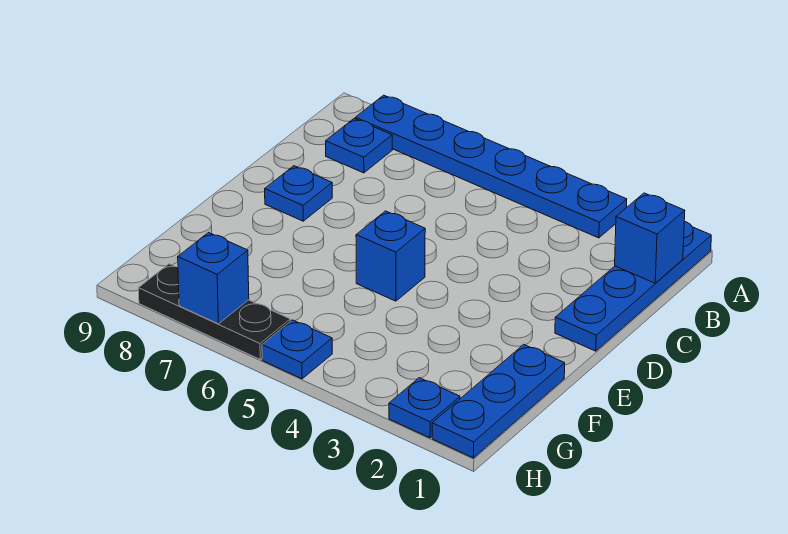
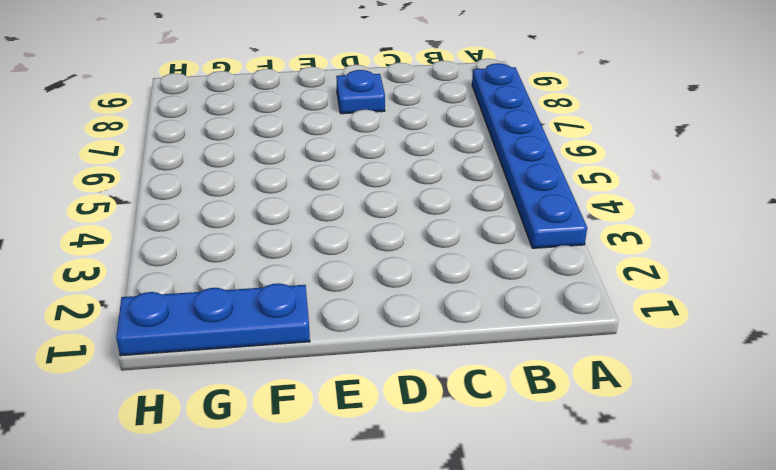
none -> blue plate A1:D1 level 1
none -> blue plate B8 level 1

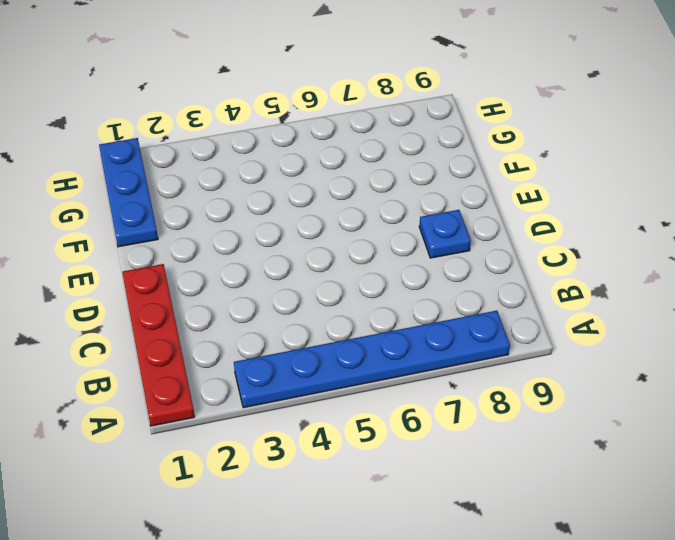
red plate A1:D1 level 1 -> blue plate A1:D1 level 1
none -> blue plate B8 level 1
none -> blue brick E5 level 1

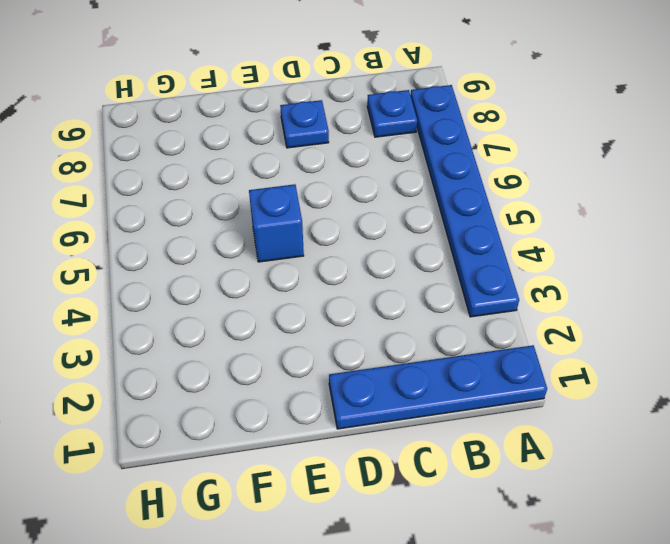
none -> blue plate F1:H1 level 1
none -> blue plate H2 level 1

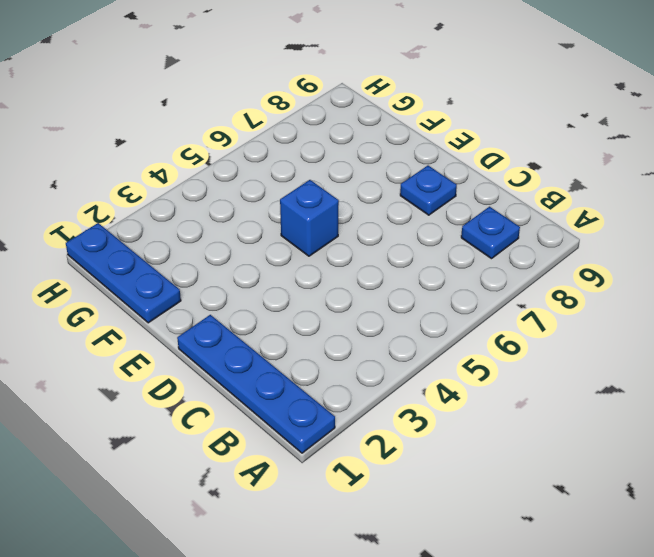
none -> blue plate A3:A8 level 1
none -> blue plate H2 level 1

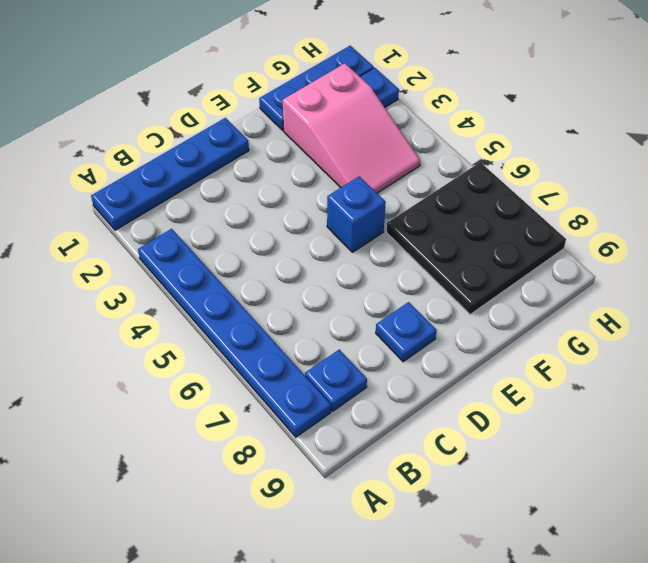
pink slope F2:G4 level 1 top 2 -> none
black plate F6:H8 level 1 -> black plate H6:H8 level 1
none -> blue plate H5 level 1
none -> blue brick B1 level 2

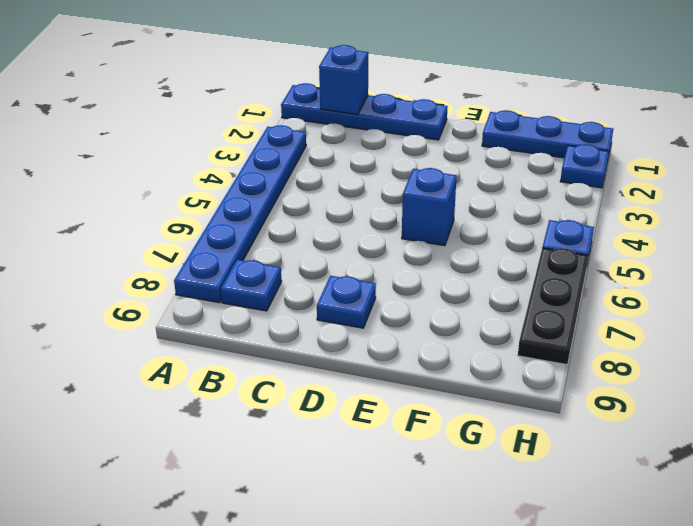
none -> blue brick H7 level 2

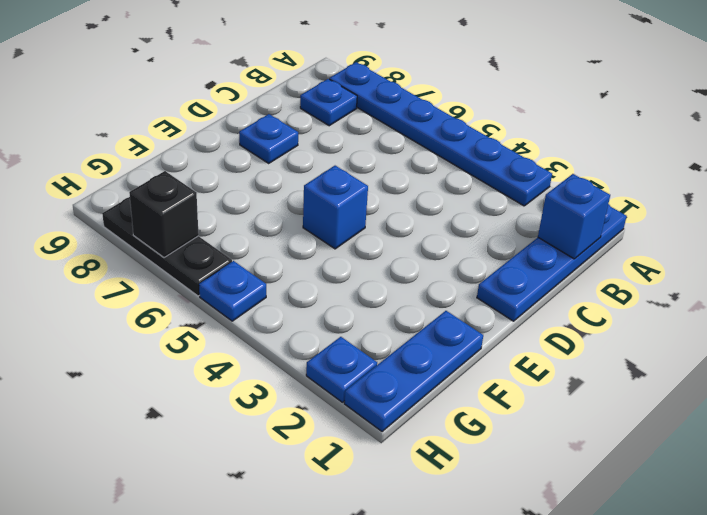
black brick H7 level 2 -> blue brick H7 level 2

